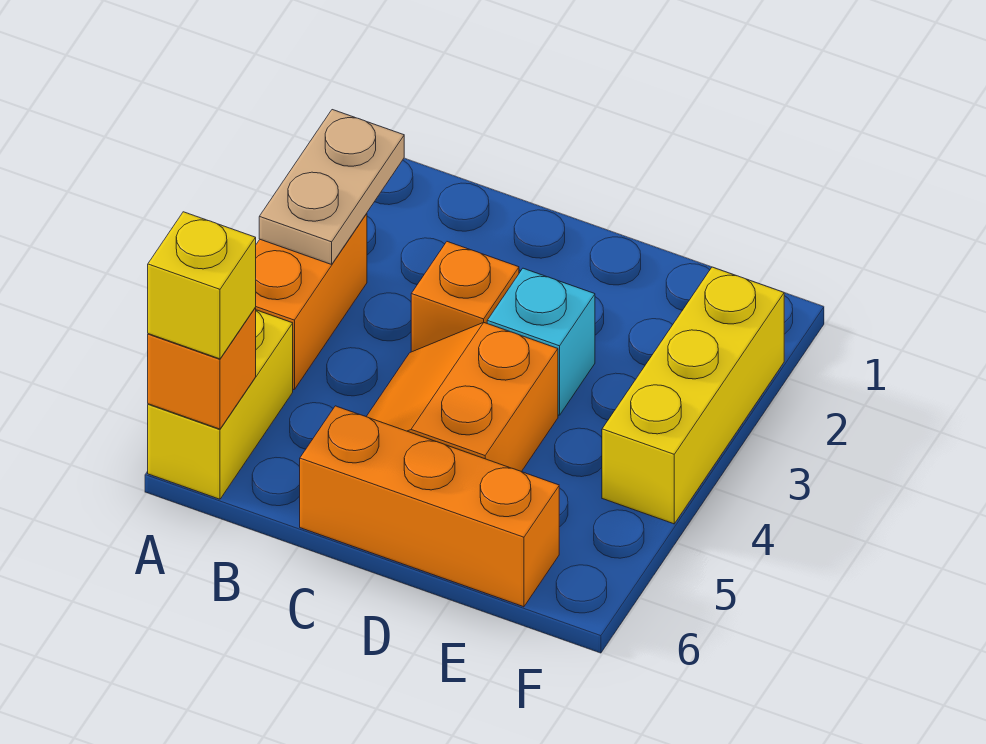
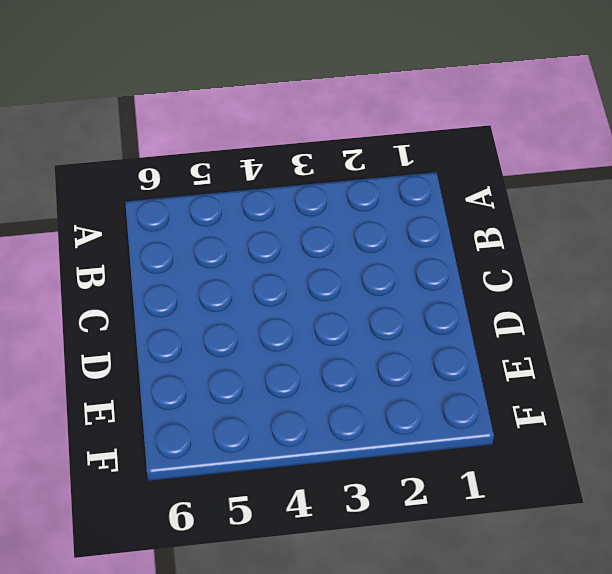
none -> orange brick A3:A4 level 1
none -> yellow brick A5:A6 level 1

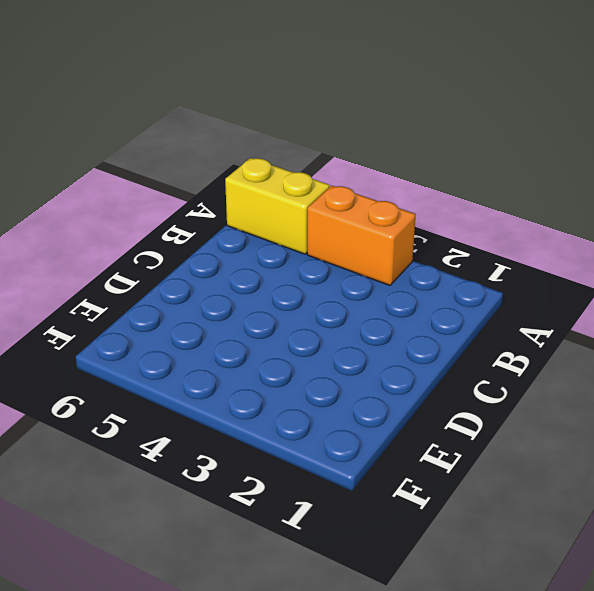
none -> orange brick C3 level 1
none -> orange slope C4:D5 level 1 top D

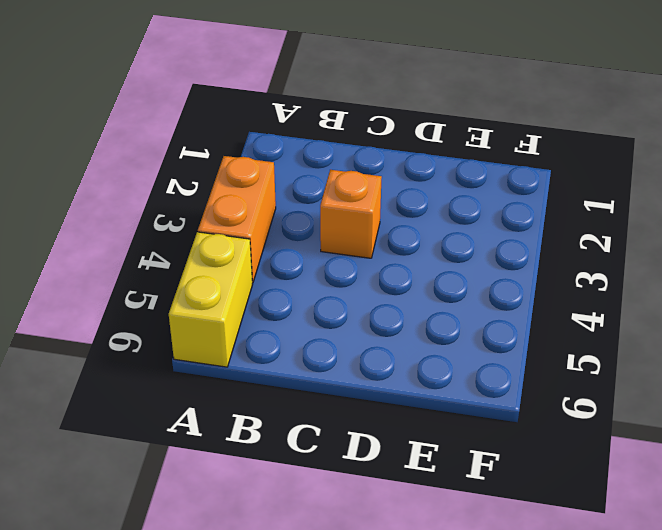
none -> orange slope C4:D5 level 1 top D
none -> orange brick C6:E6 level 1

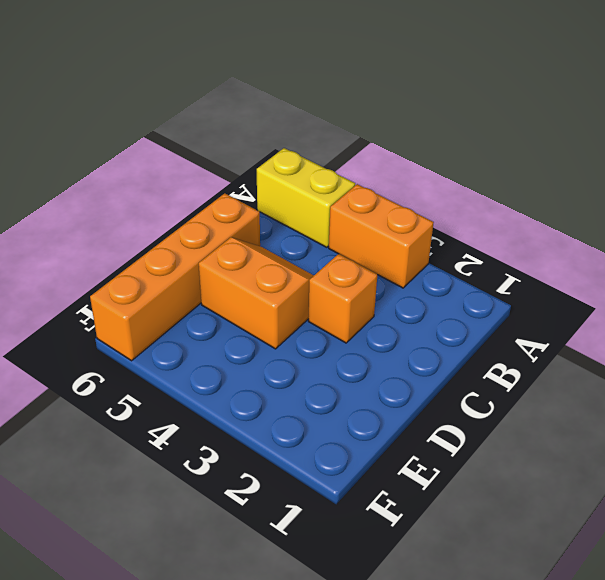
orange brick C6:F6 level 1 -> orange brick C6:E6 level 1
none -> cyan brick D3 level 1
none -> yellow brick F2:F4 level 1

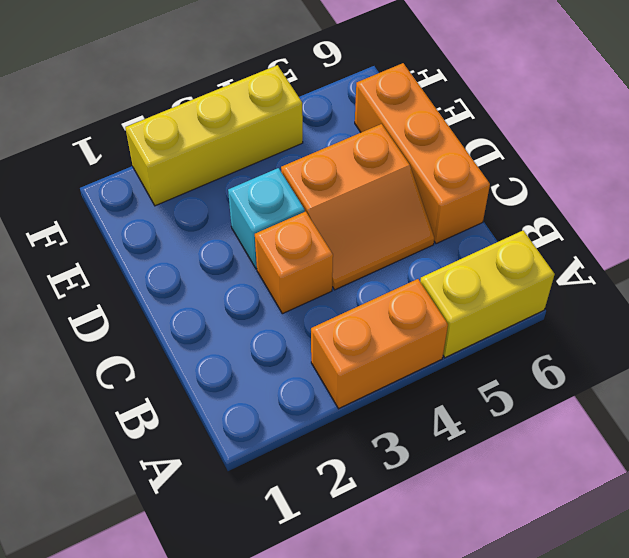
none -> tan plate A2:A3 level 2
none -> orange brick A6 level 2

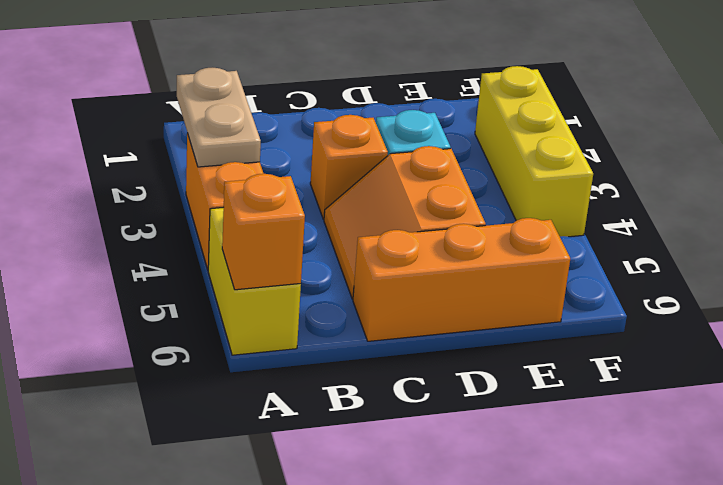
none -> yellow brick A6 level 3

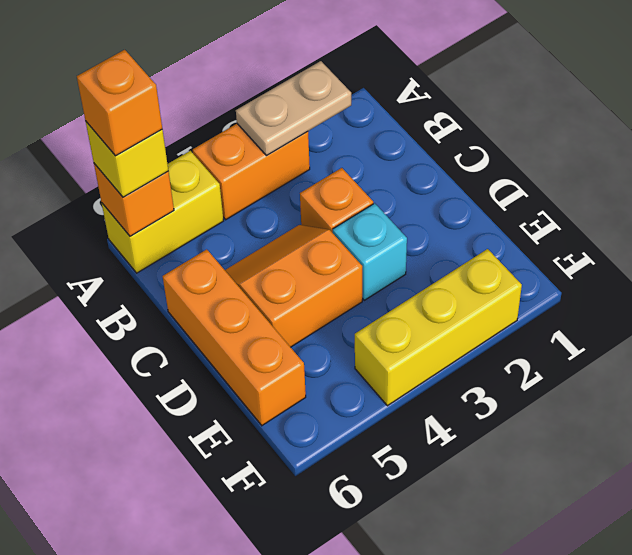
orange brick A6 level 4 -> none

